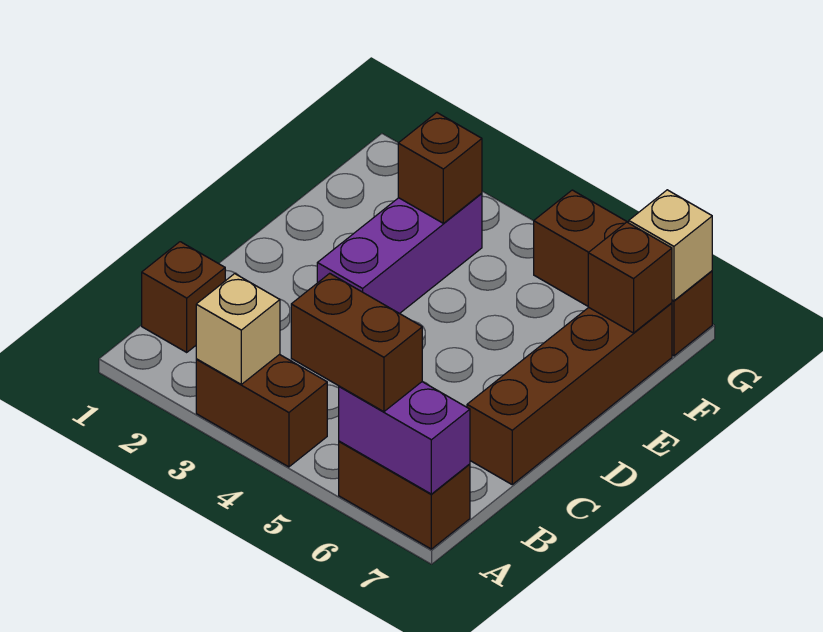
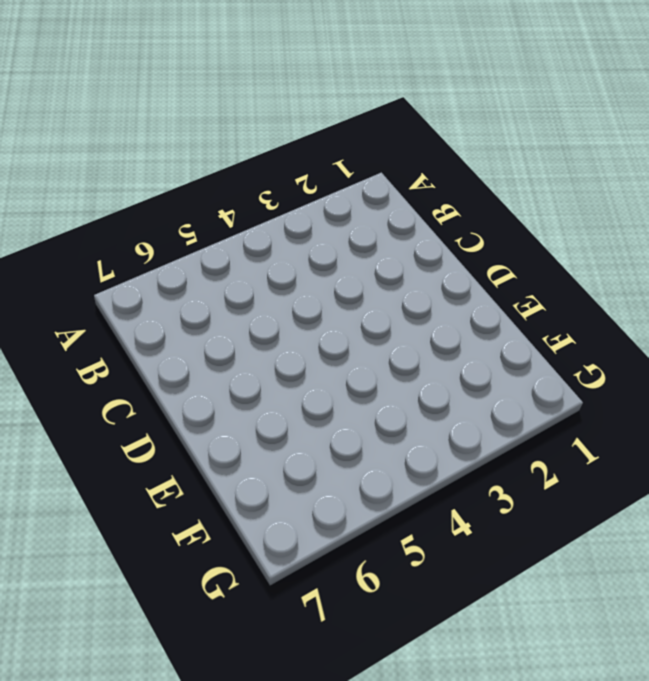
none -> brown brick A3:A4 level 1
none -> brown brick A6:A7 level 1
none -> brown brick B1 level 1

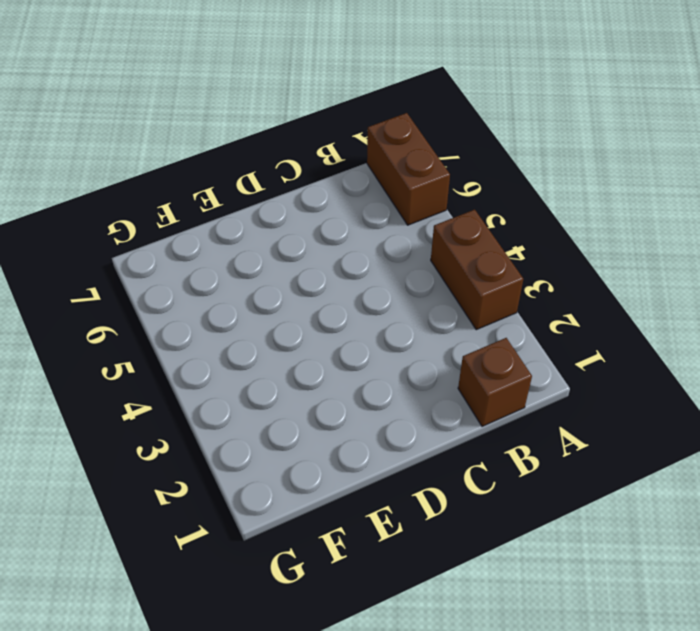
none -> brown brick C7:F7 level 1
none -> purple brick D3:F3 level 1
none -> brown brick G5:G7 level 1

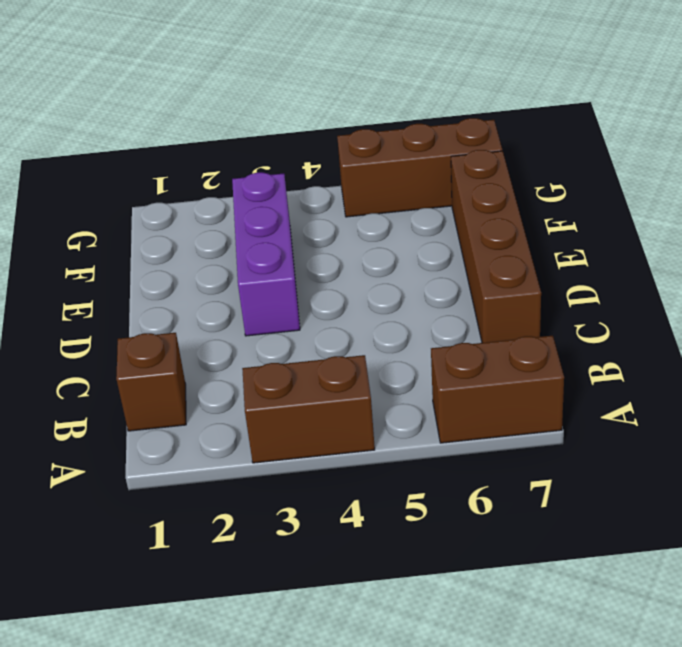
none -> tan brick A3 level 2
none -> purple brick A6:A7 level 2
none -> brown brick F3 level 2

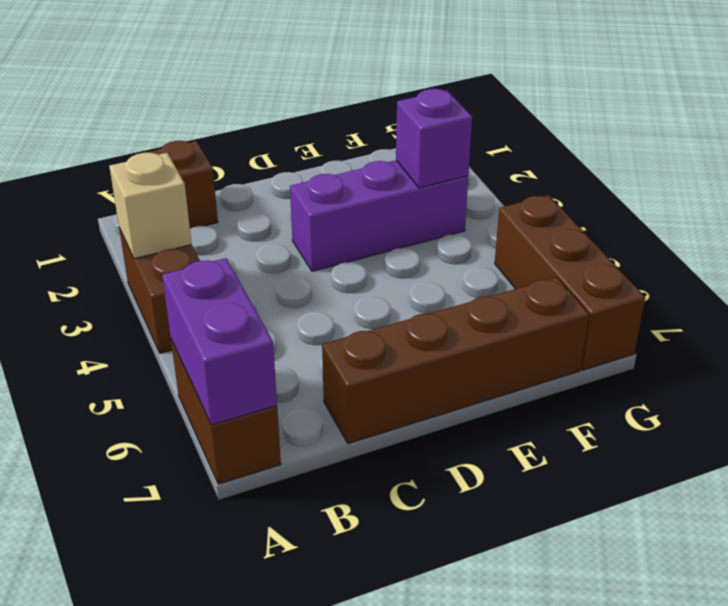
purple brick F3 level 2 -> brown brick F3 level 2
none -> brown brick F7 level 2
none -> tan brick G7 level 2
none -> brown brick A5:A6 level 3

